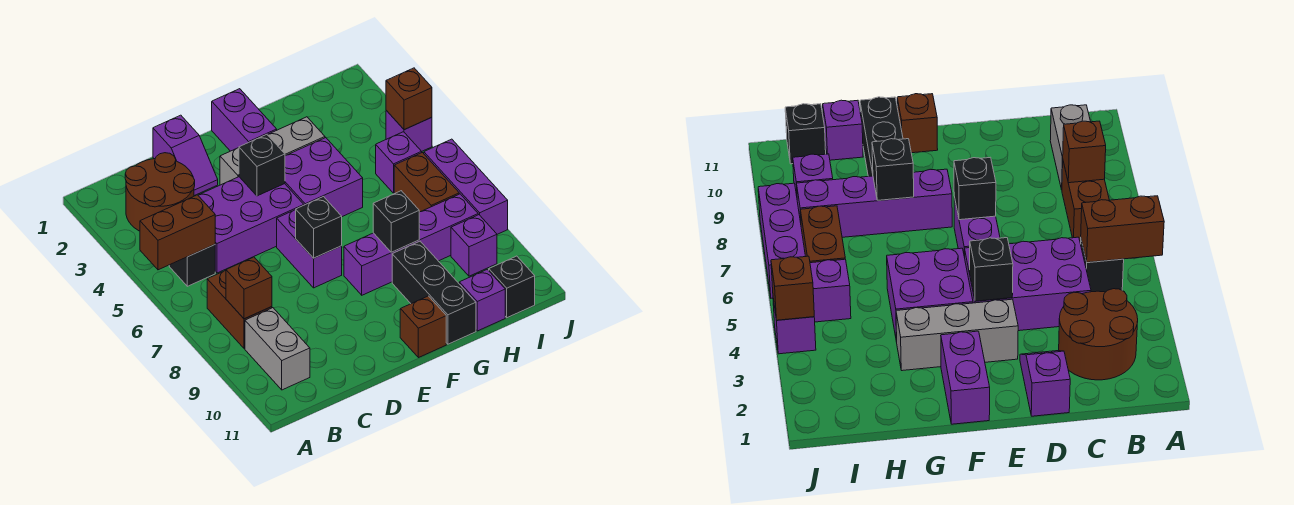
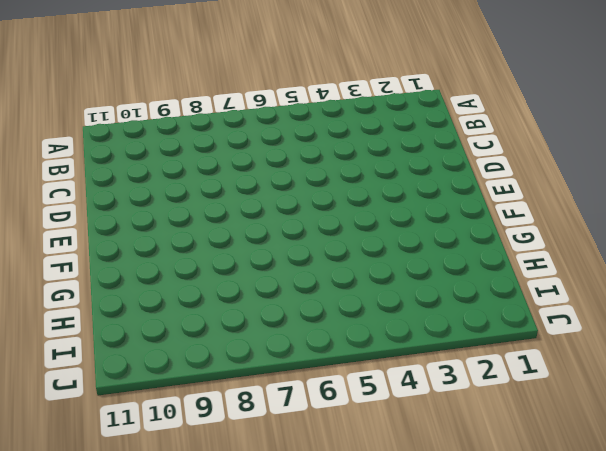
none -> brown round brick B2:C3 level 1
none -> black brick B5 level 1
none -> brown brick B7:B8 level 1

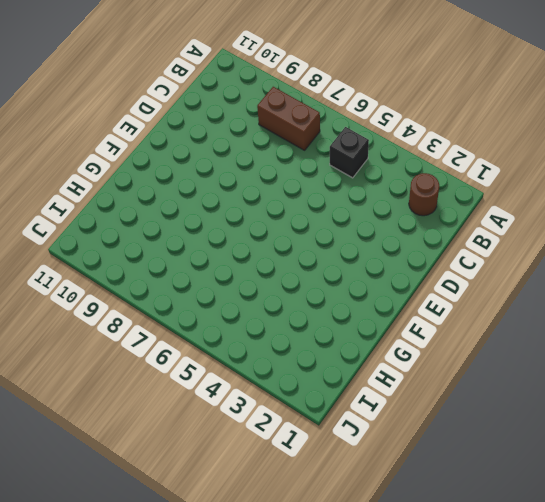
brown round brick B2 level 1 -> brown round brick B2:C3 level 1
none -> grey brick B9:B10 level 1
none -> purple brick C4:E5 level 1
none -> purple slope D1:D2 level 1 top 1

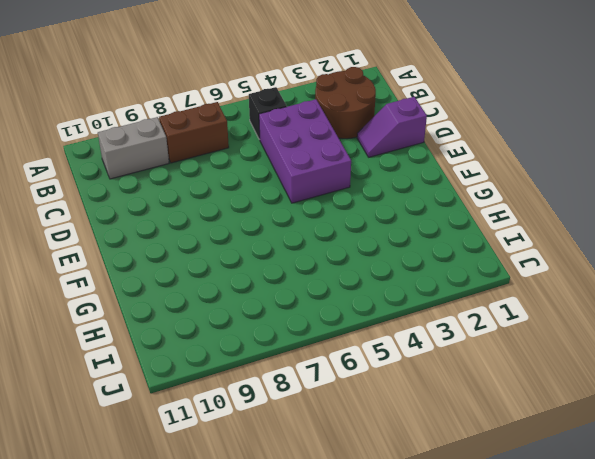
none -> grey brick E3:G3 level 1
none -> purple brick E6:E7 level 1
none -> purple brick F1:F2 level 1

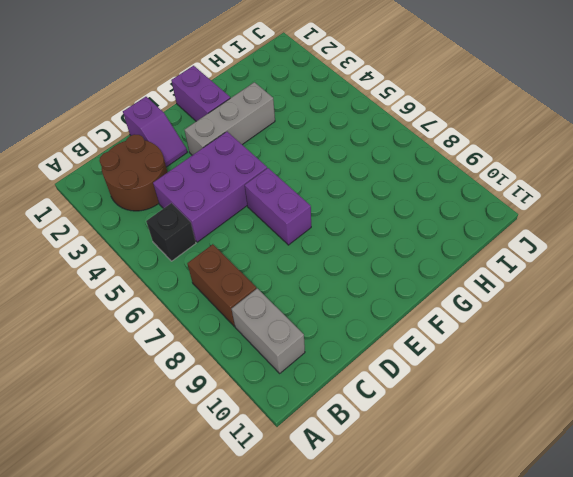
none -> purple brick F4:G5 level 1
none -> purple brick F8:I8 level 1
none -> brown brick F11 level 1

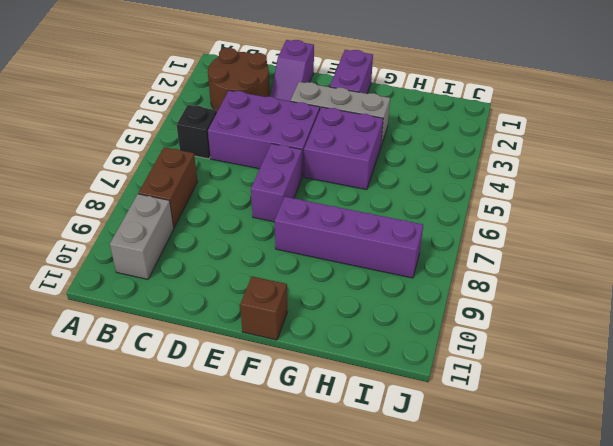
none -> black brick G9:G11 level 1
none -> purple brick H11 level 1
none -> purple brick I5 level 1

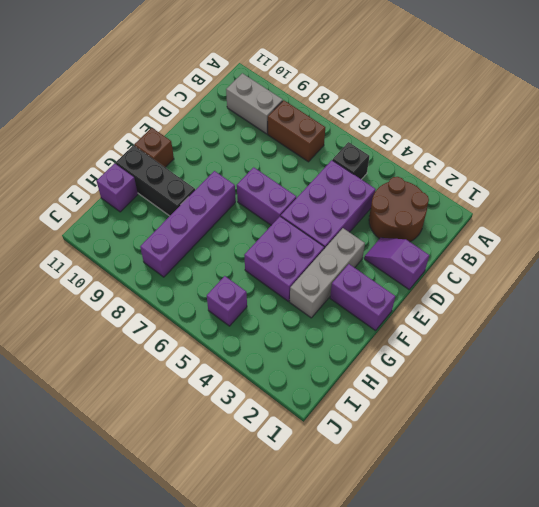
none -> brown brick I6:I7 level 1
none -> purple brick I9 level 1
none -> black brick I11 level 1

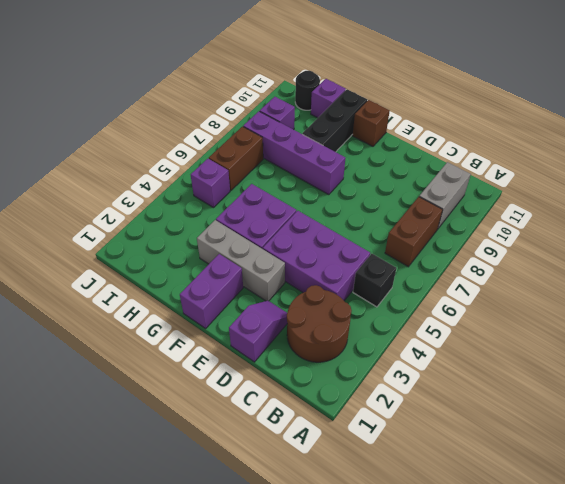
black round brick I11 level 1 -> black brick I11 level 1
none -> purple brick E6:E7 level 1
none -> purple brick J4 level 1
none -> purple brick J6:J8 level 1

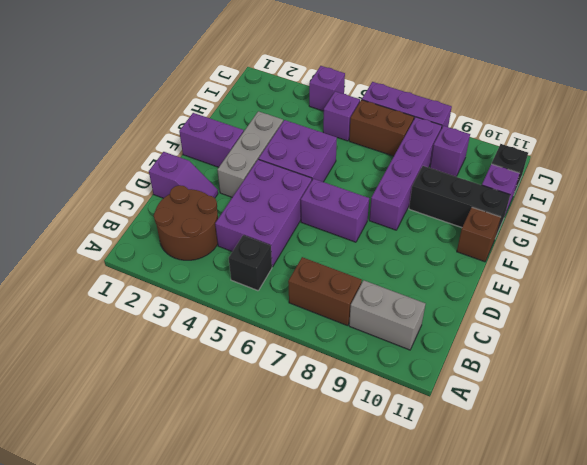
none -> brown brick A5:B5 level 2
none -> brown brick B8 level 2
none -> black brick E4 level 2

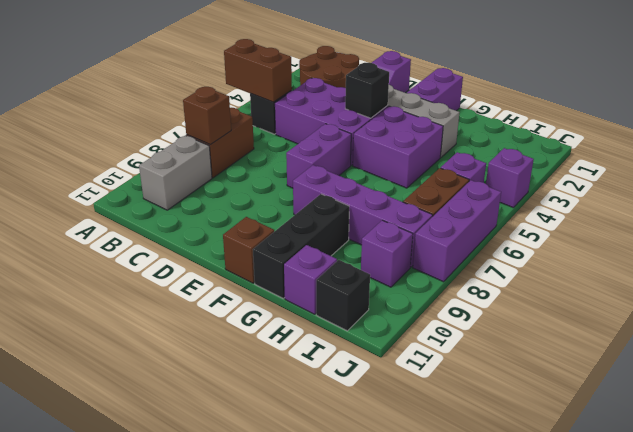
none -> black brick E7 level 2
none -> black brick G8 level 2
none -> brown brick J4 level 2

